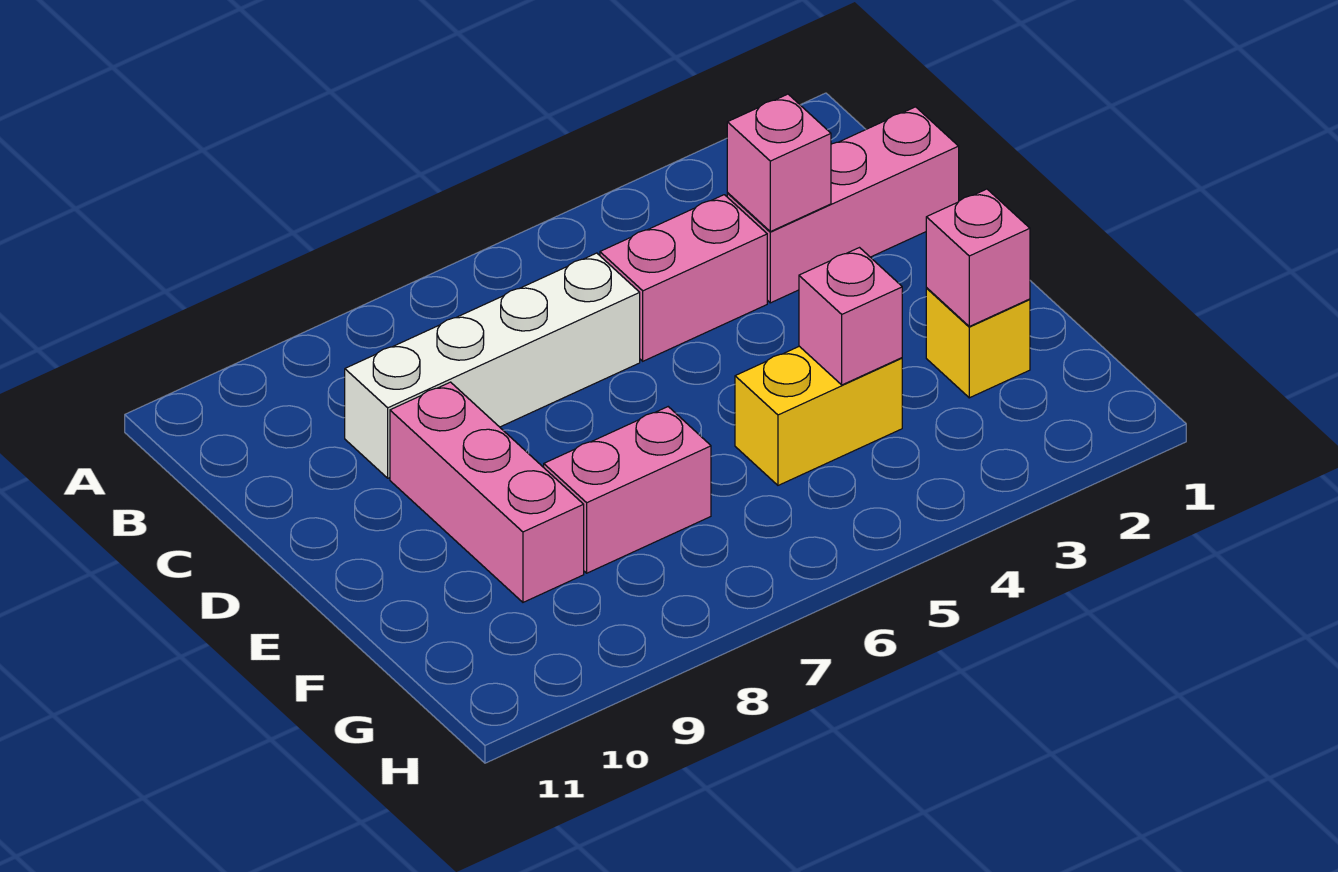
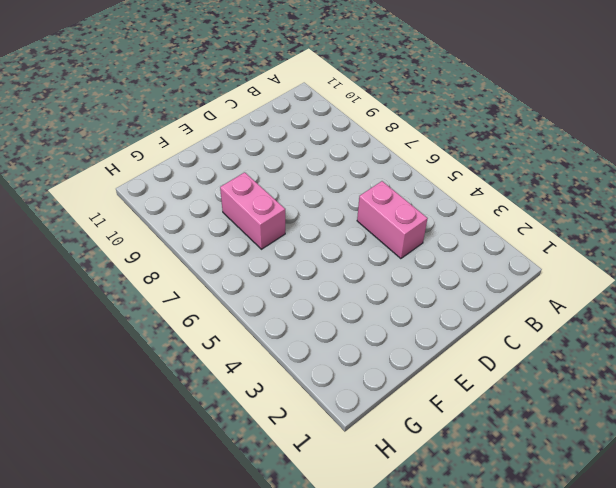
none -> pink brick C1:C3 level 1
none -> white brick C6:C9 level 1

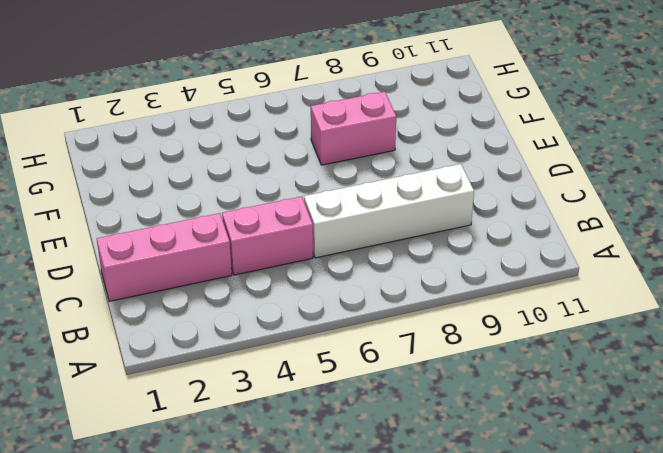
none -> pink brick D9:F9 level 1
none -> yellow brick F2 level 1

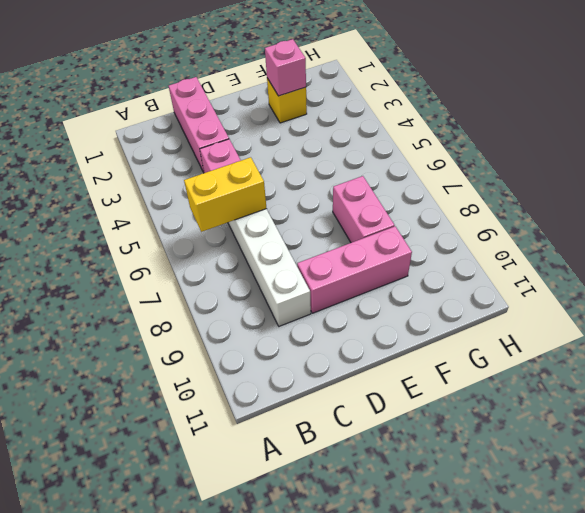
yellow brick B6:C6 level 2 -> yellow brick F4:F5 level 1
none -> pink brick C3 level 2
none -> pink brick F4 level 2

